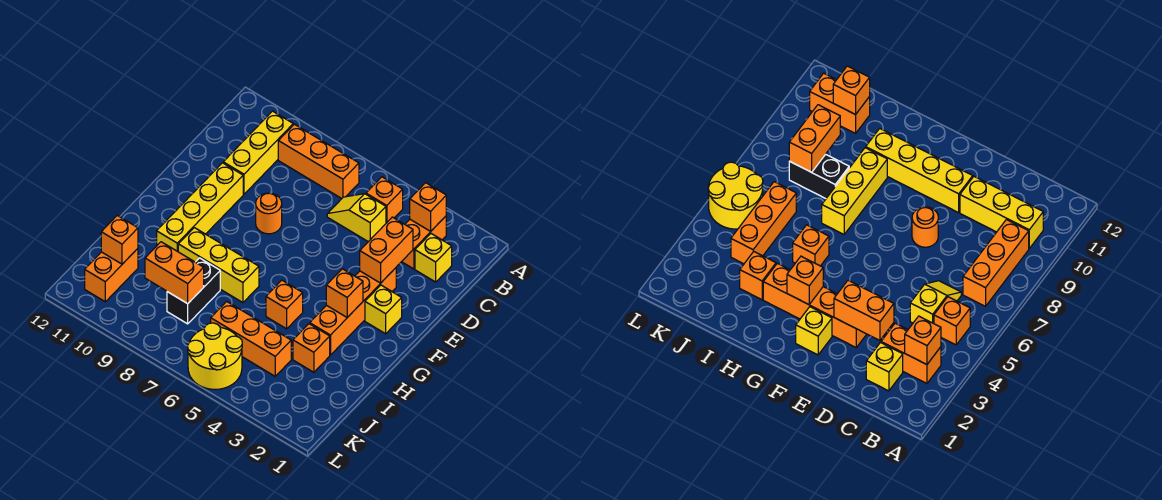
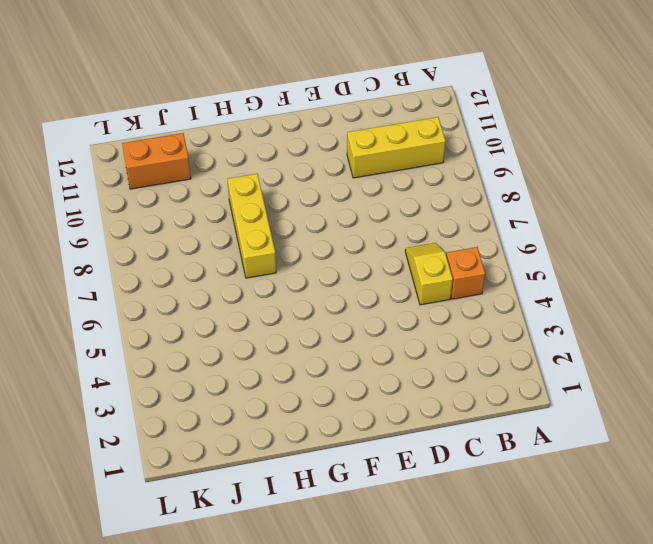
none -> orange brick B3:C3 level 1
none -> orange brick B7:B9 level 1
none -> yellow brick C2 level 1

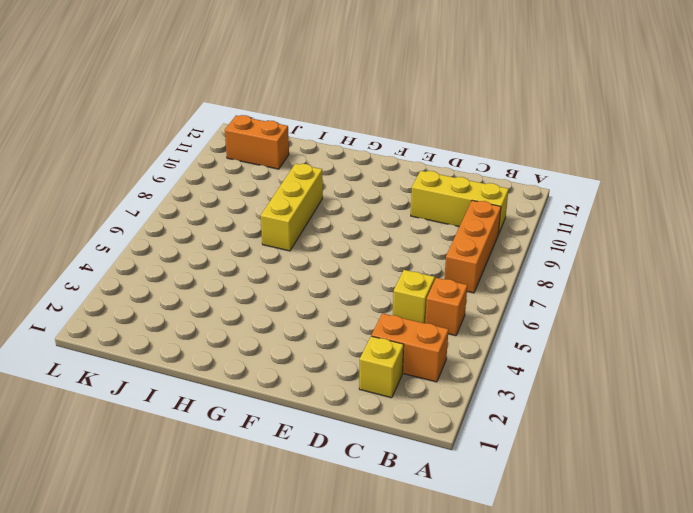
none -> orange brick E3:H3 level 1
none -> orange round brick E8 level 1
none -> yellow brick E10:H10 level 1

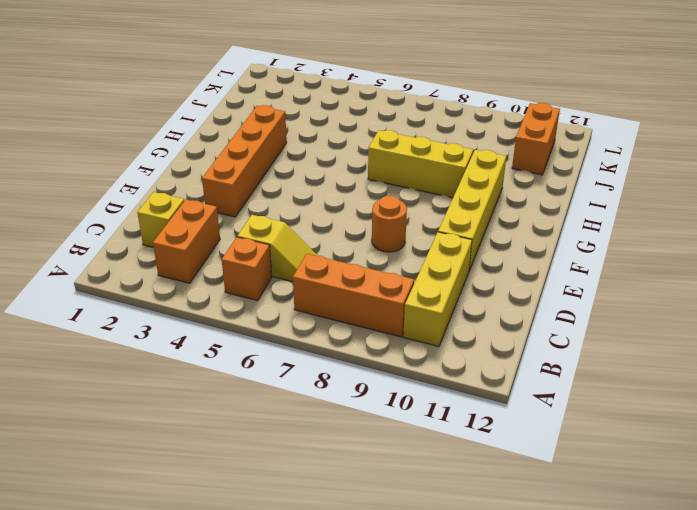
none -> yellow brick F2 level 1
none -> orange brick H5 level 1
none -> orange brick I3 level 1

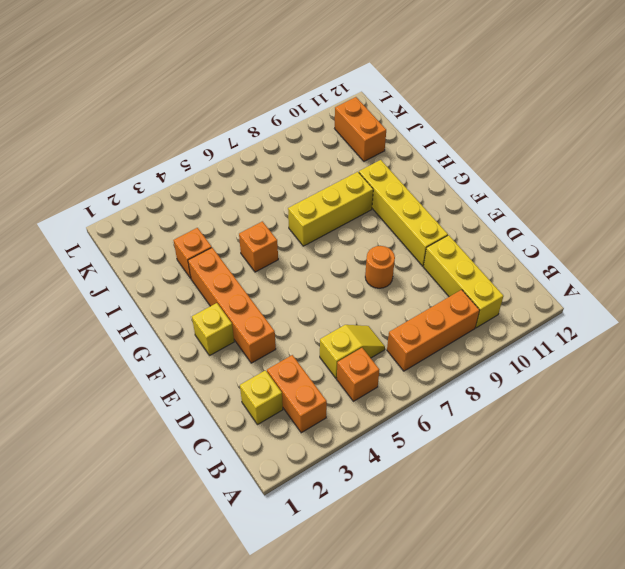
none -> black brick I8:J8 level 1
none -> orange brick J4:J6 level 1
none -> yellow round brick K5:L6 level 1

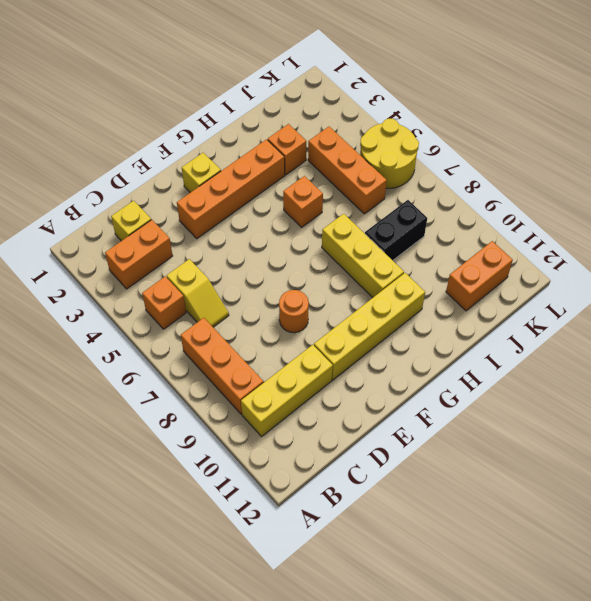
none -> orange brick B3 level 2
none -> orange brick D3:E3 level 2
none -> orange brick G3 level 2

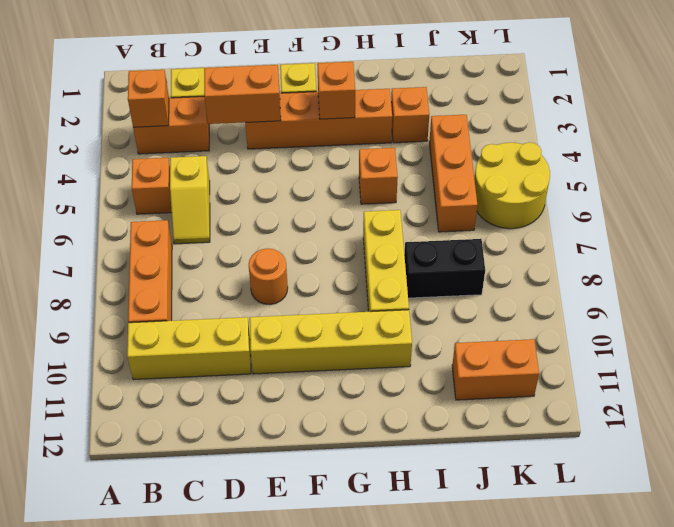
none -> orange brick J8:J9 level 2
none -> orange brick J11 level 2

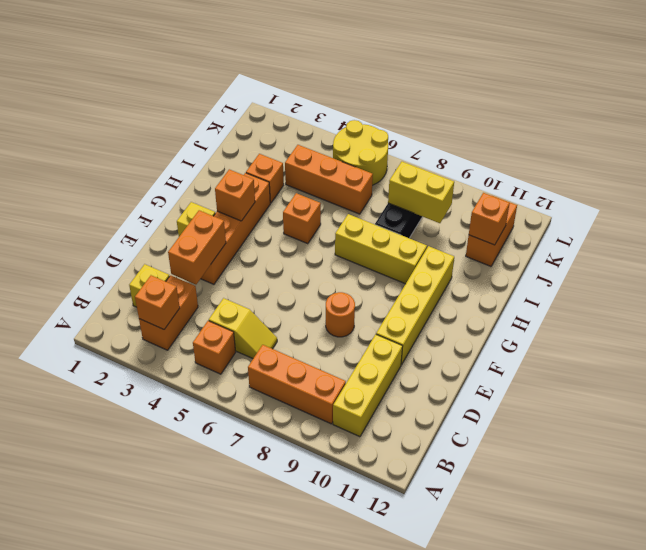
yellow brick J8:J9 level 2 -> orange brick J8:J9 level 2

